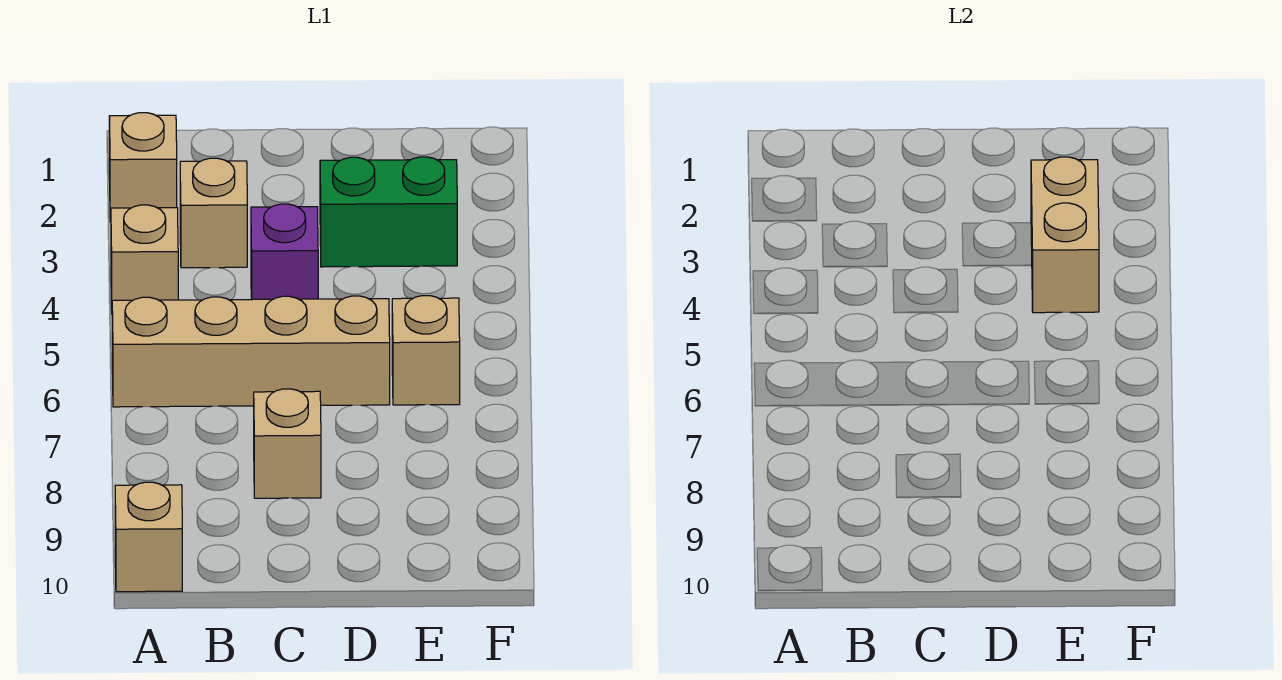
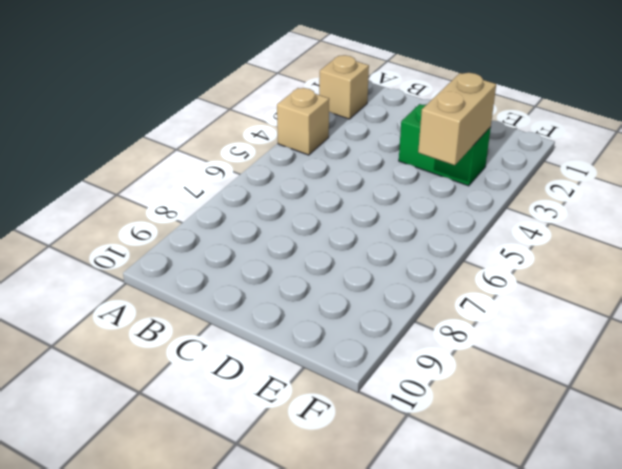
none -> tan brick A6:D6 level 1
none -> tan brick A10 level 1

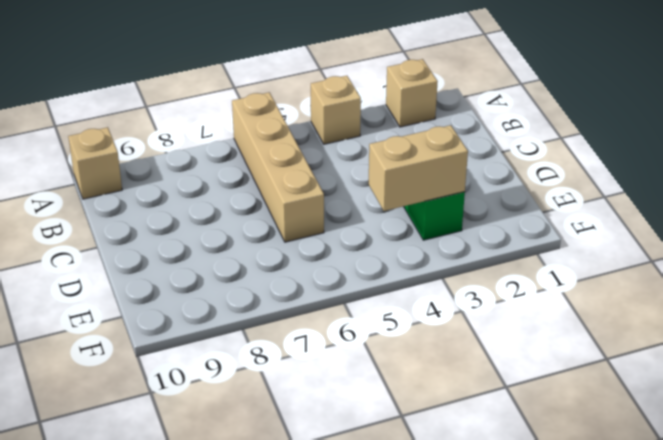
none -> tan brick B3 level 1
none -> purple brick C4 level 1

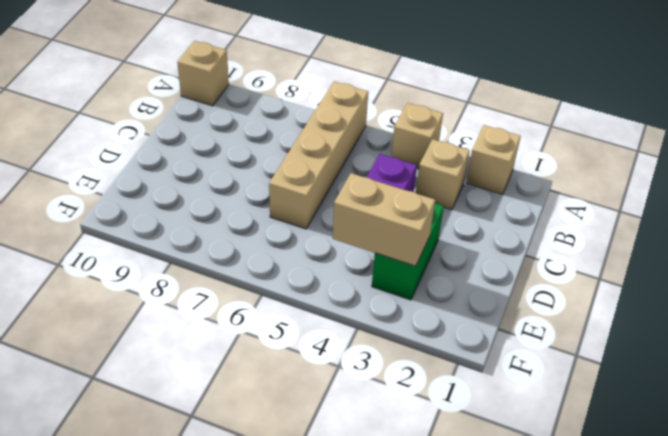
none -> tan brick C8 level 1
none -> tan brick E6 level 1

